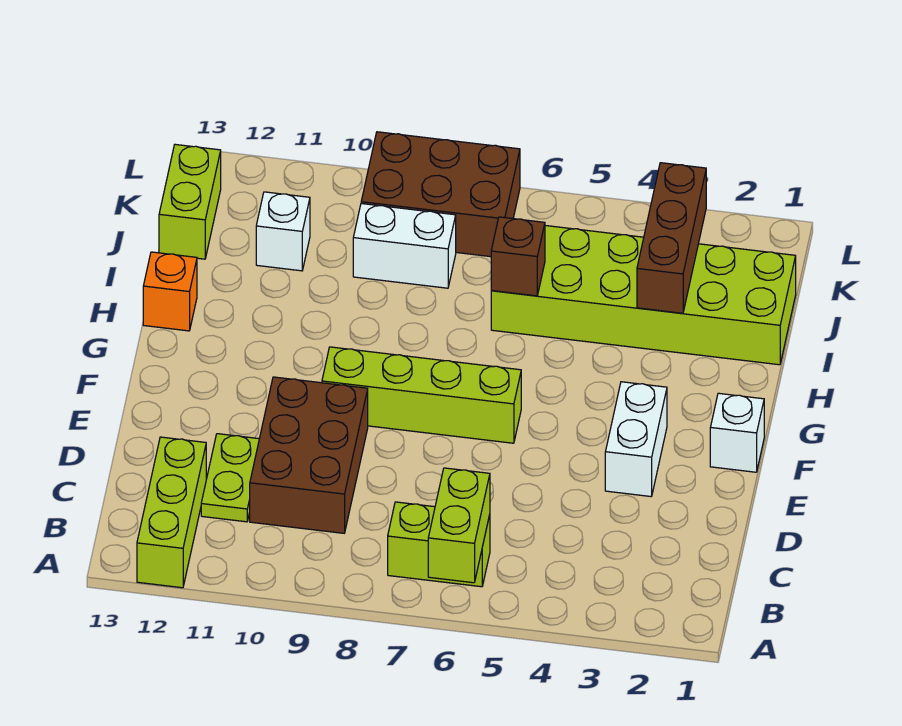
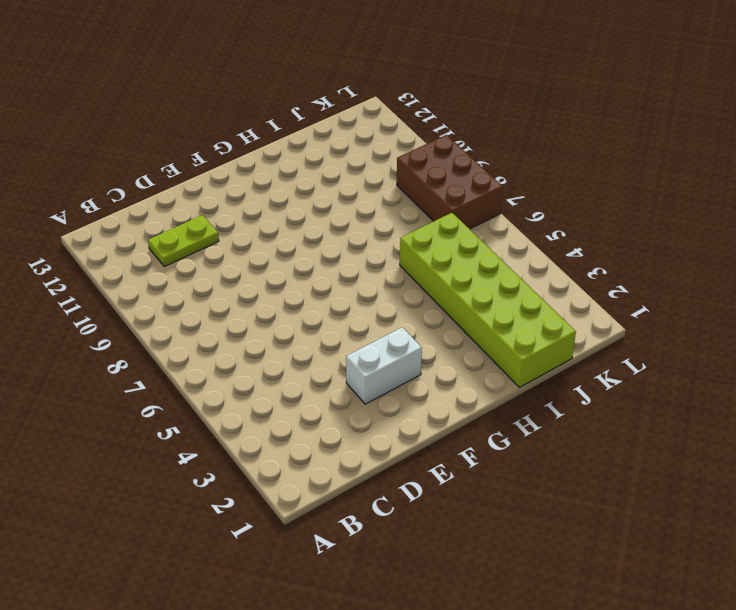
none -> lime brick A12:C12 level 1
none -> lime brick B6:B7 level 1
none -> brown brick C9:E10 level 1

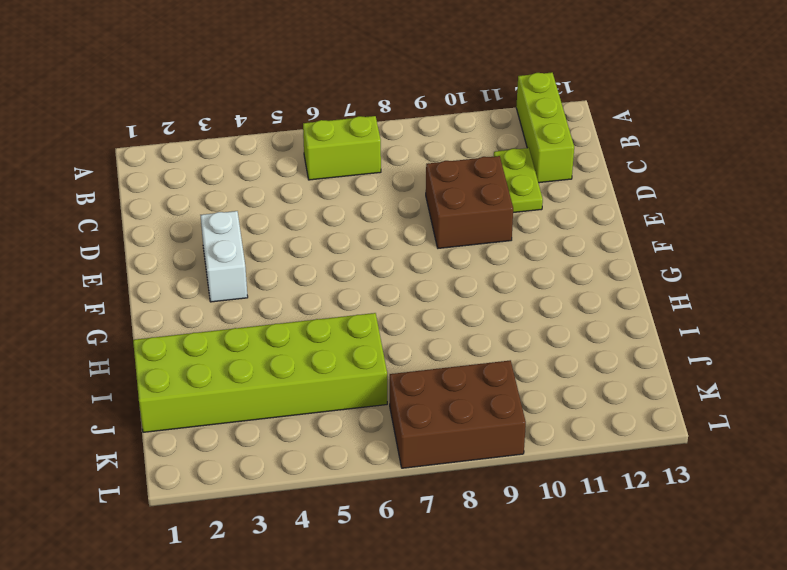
brown brick D9:E10 level 1 -> brown brick C9:E10 level 1
none -> white brick F1 level 1
none -> lime brick F6:F9 level 1
none -> orange brick H13 level 1

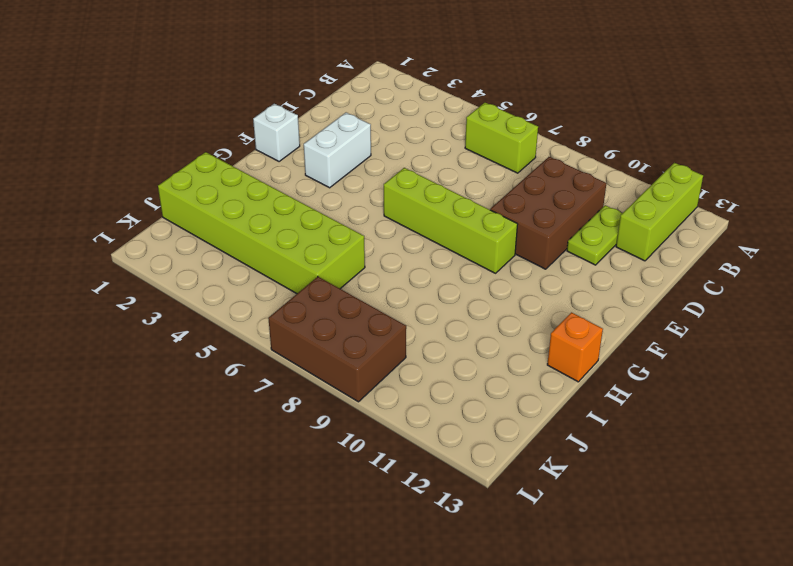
none -> white brick J8:J9 level 1
none -> white brick J11 level 1
none -> lime brick J13:K13 level 1

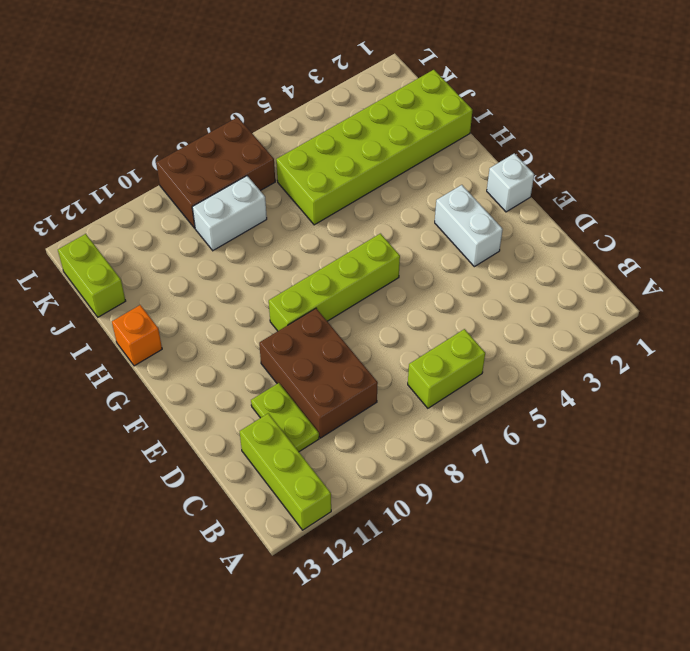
none -> white brick J11 level 1
none -> lime brick A6:B6 level 2
none -> brown brick I3:K3 level 2

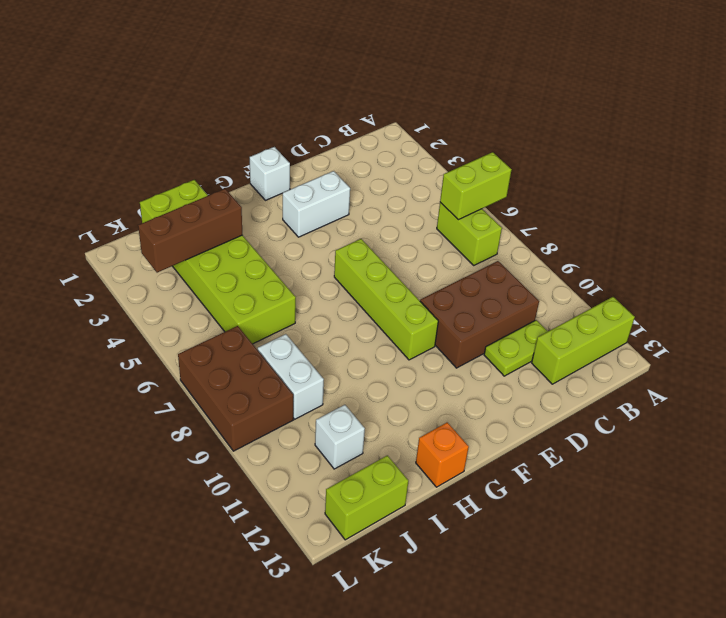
none -> brown brick I6 level 2

